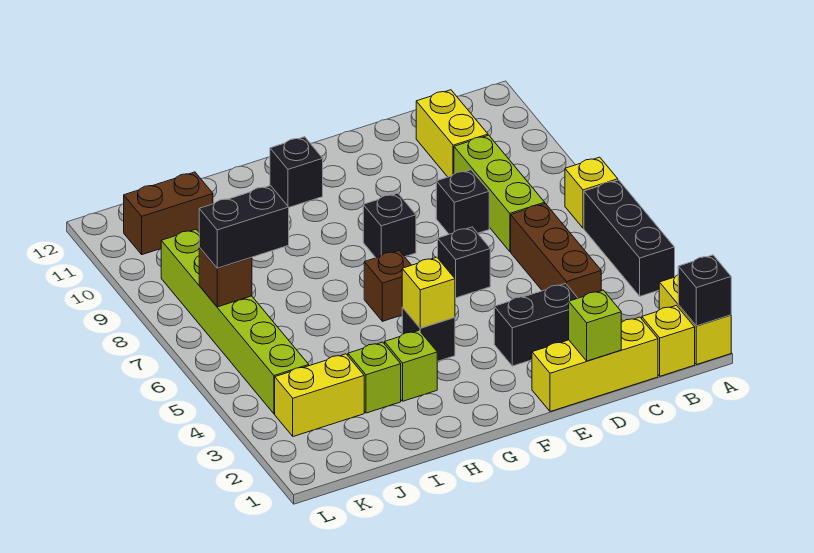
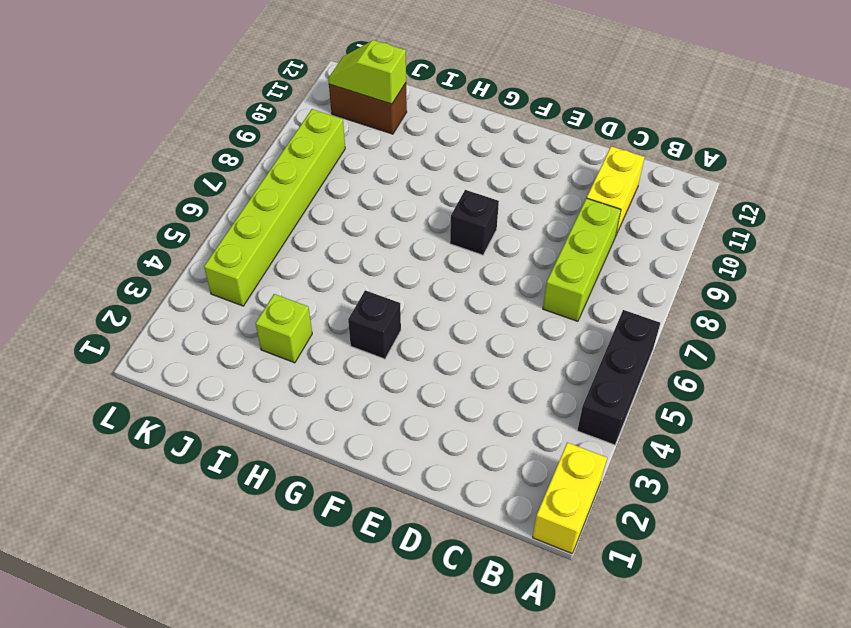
lime slope J11:K11 level 2 top J -> none
none -> yellow brick A7 level 1
none -> yellow brick B1 level 1
none -> yellow brick C1:E1 level 1

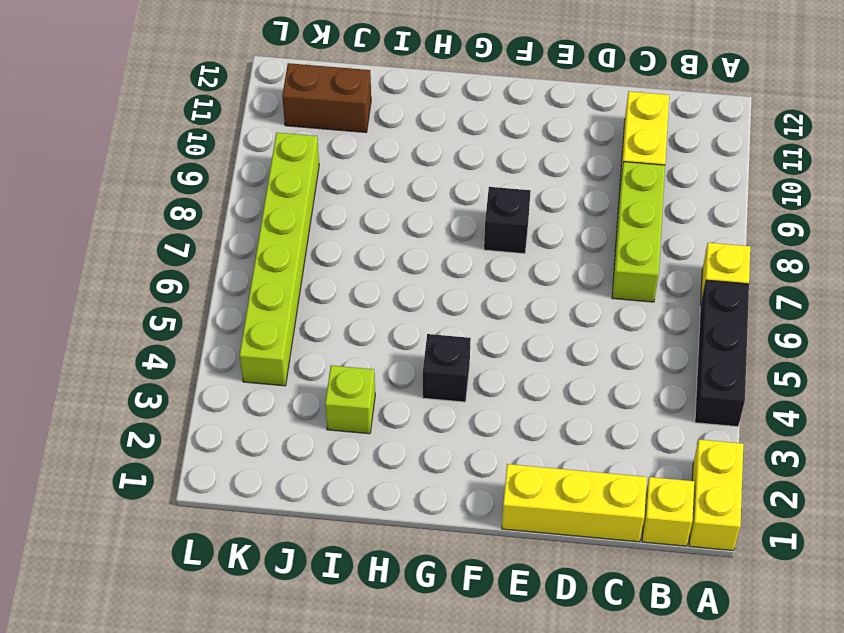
none -> brown brick C4:C6 level 1
none -> black brick D3:E3 level 1
none -> black brick D8 level 1

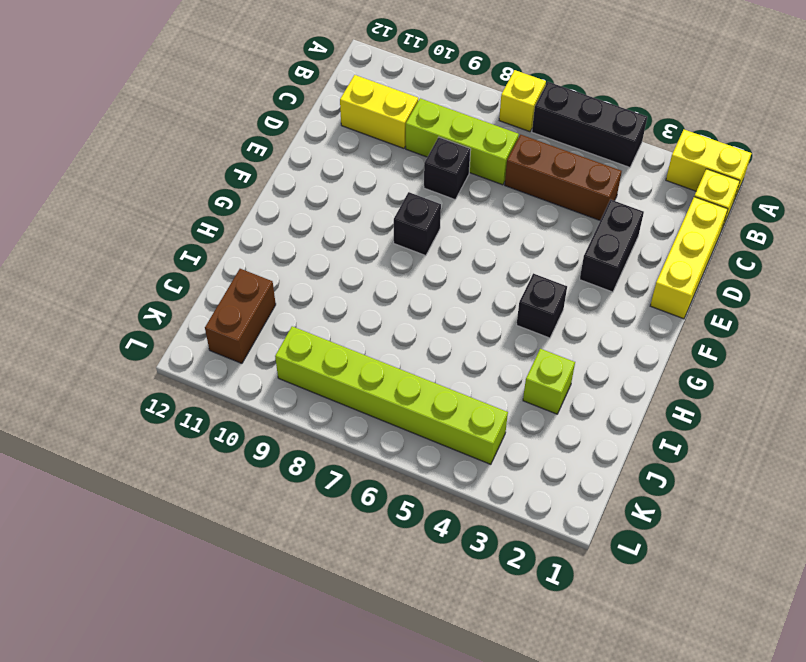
none -> black brick E6 level 1
none -> brown brick G6 level 1
none -> black brick G11 level 1

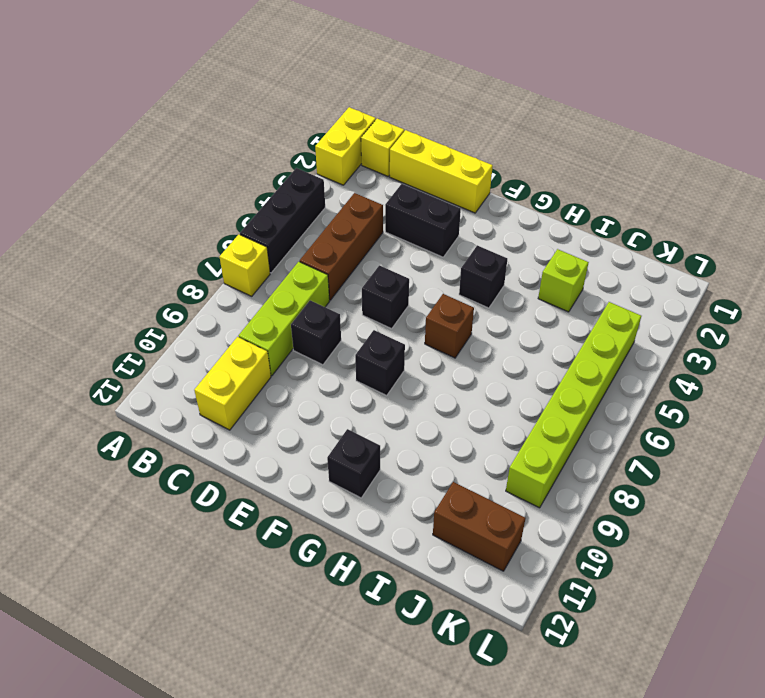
none -> lime brick H3 level 1
none -> yellow brick J3:K3 level 1
none -> black brick A1 level 2

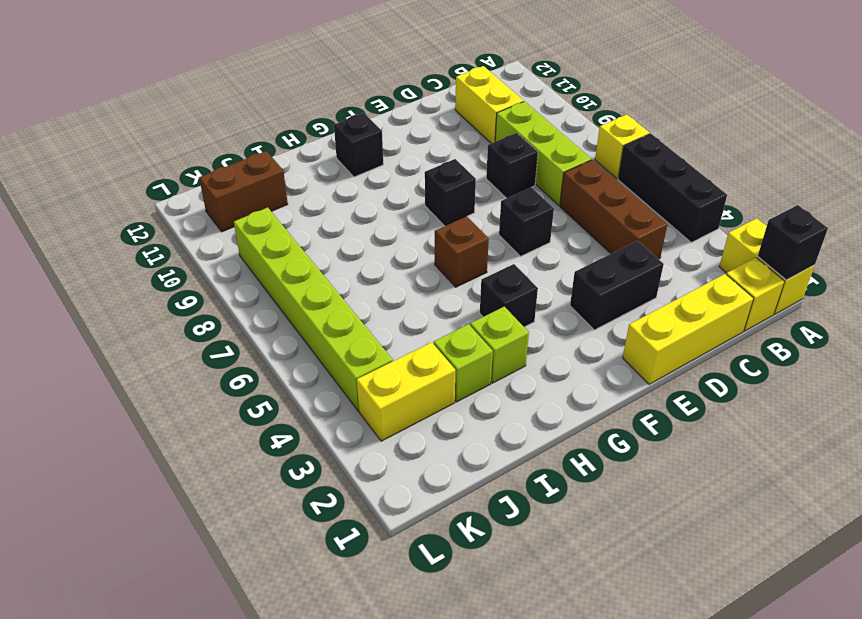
none -> lime brick D1 level 2
none -> yellow brick G4 level 2
none -> brown brick K7 level 2

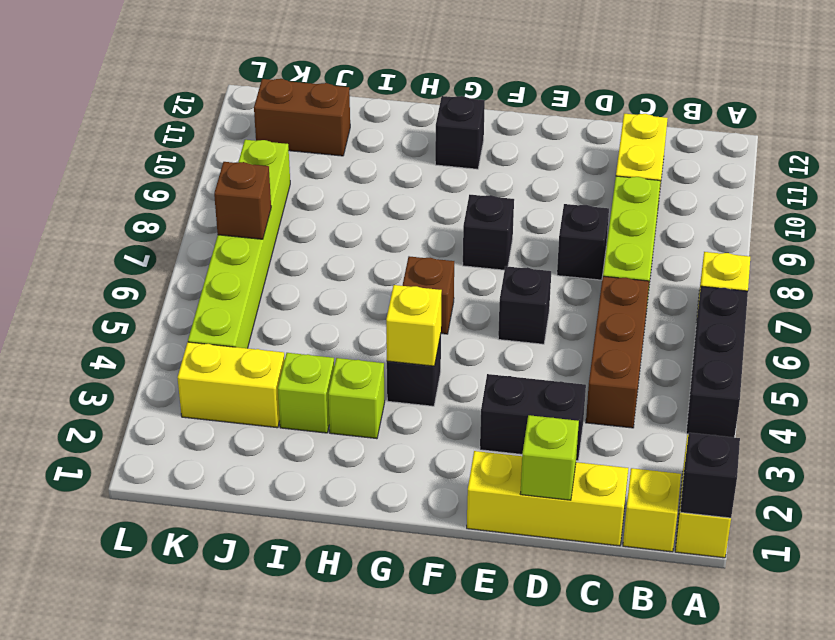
none -> black brick J7:K7 level 3

